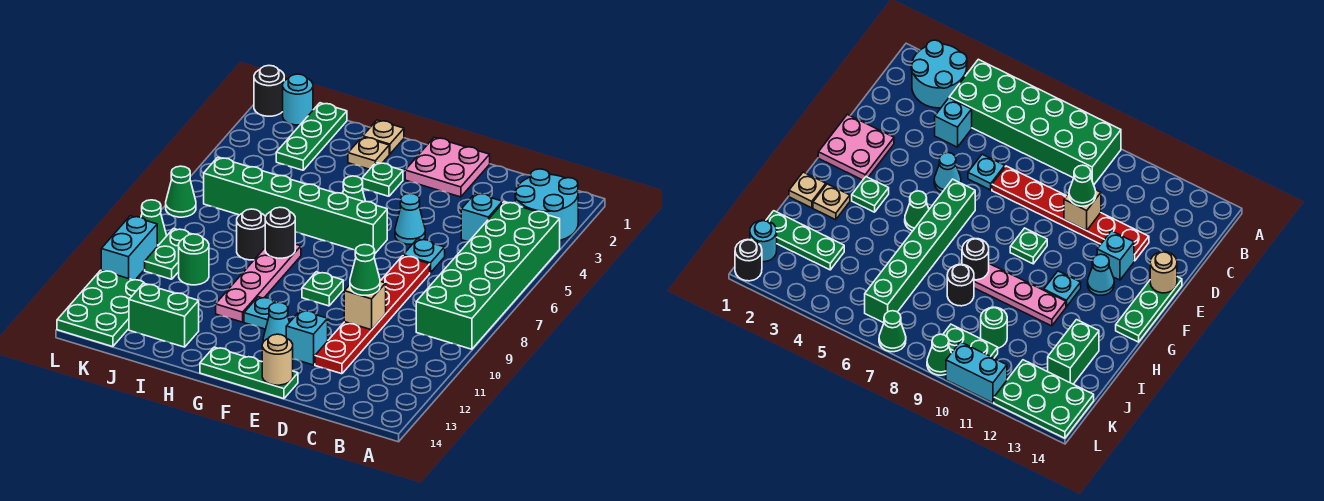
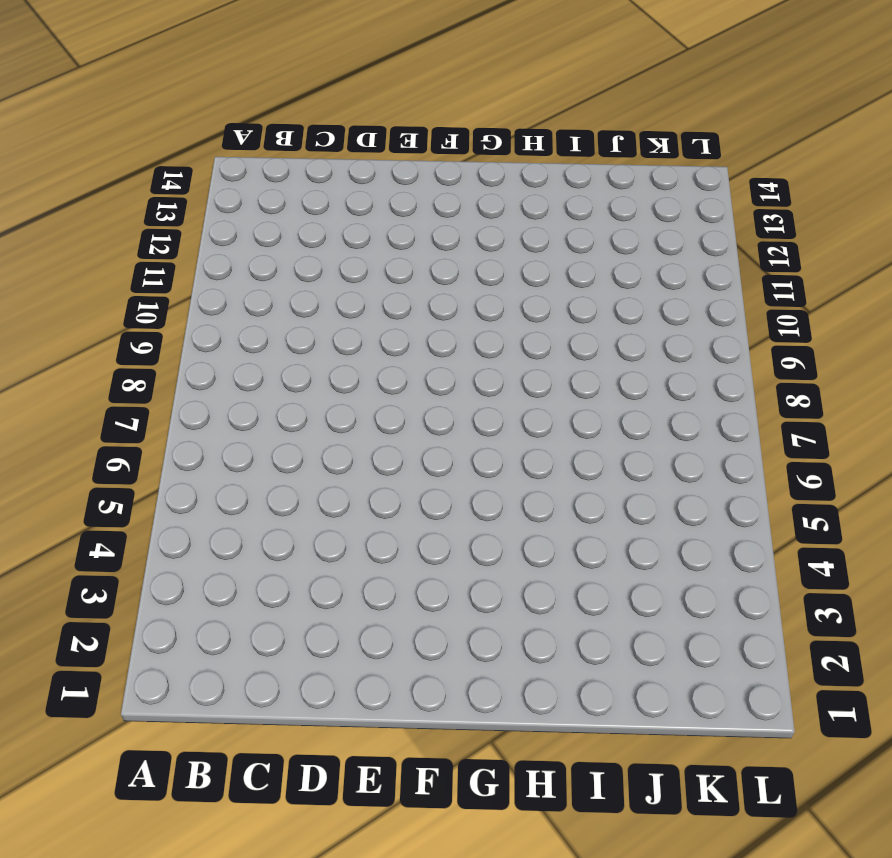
none -> cyan round brick A2:B3 level 1
none -> green brick A4:B9 level 1
none -> cyan brick C4 level 1
none -> cyan plate D6 level 1

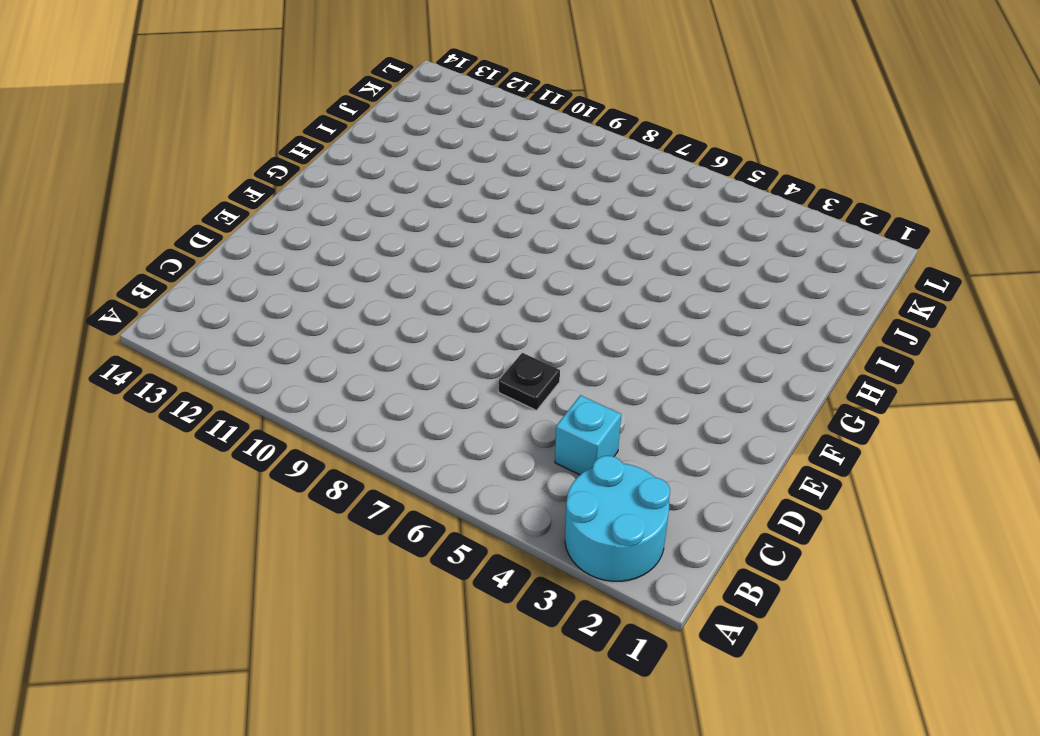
black plate D6 level 1 -> cyan plate D6 level 1
none -> green brick A4:B9 level 1
none -> red plate D7:D12 level 1
none -> pink plate E1:F2 level 1
none -> cyan cone E5 level 1

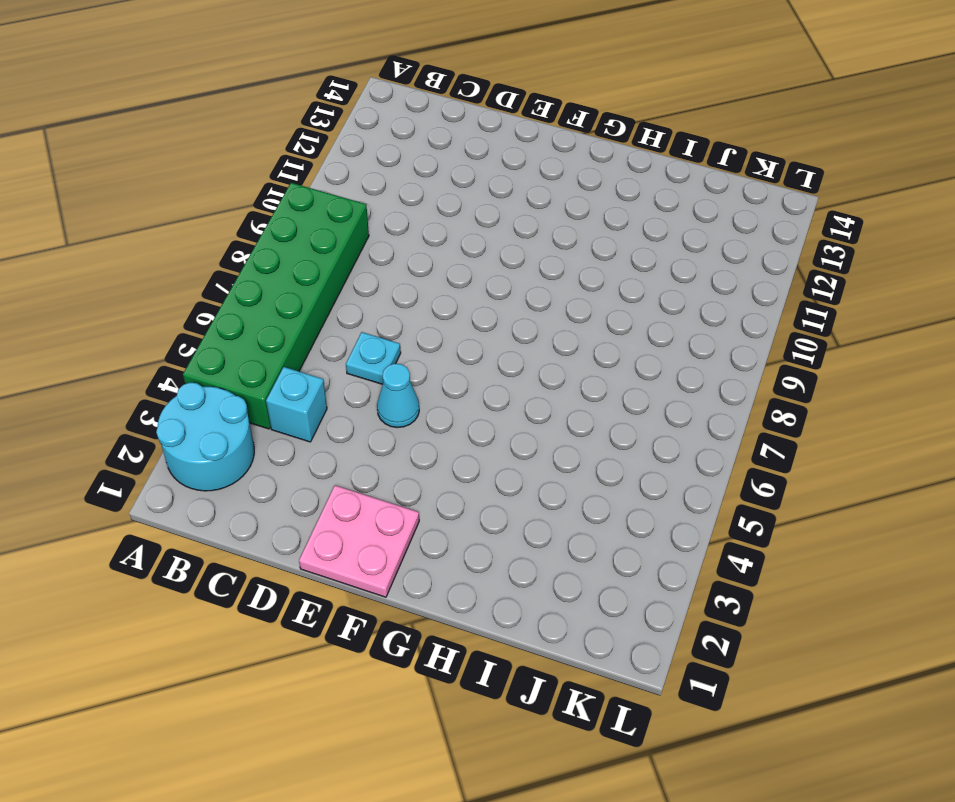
none -> red plate D7:D12 level 1
none -> cyan brick E12 level 1
none -> green plate E14:G14 level 1
none -> green brick F6:K6 level 1

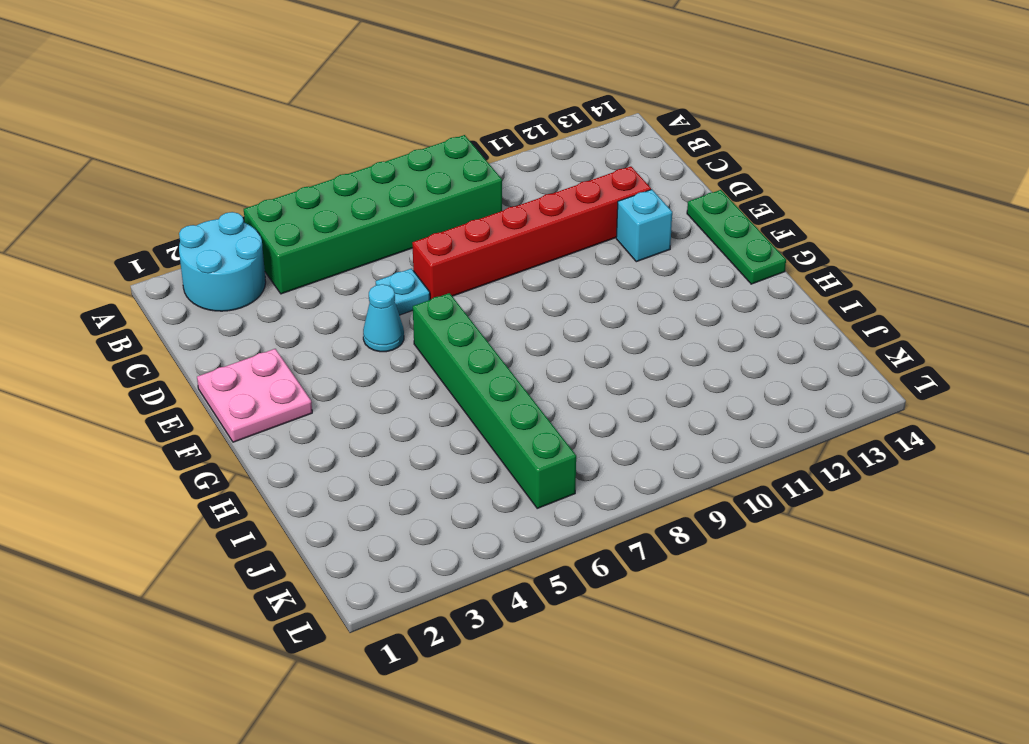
red brick D7:D12 level 1 -> red plate D7:D12 level 1
none -> cyan brick C4 level 1
none -> green plate F9 level 1
none -> cyan cone F12 level 1
none -> green plate G3 level 1

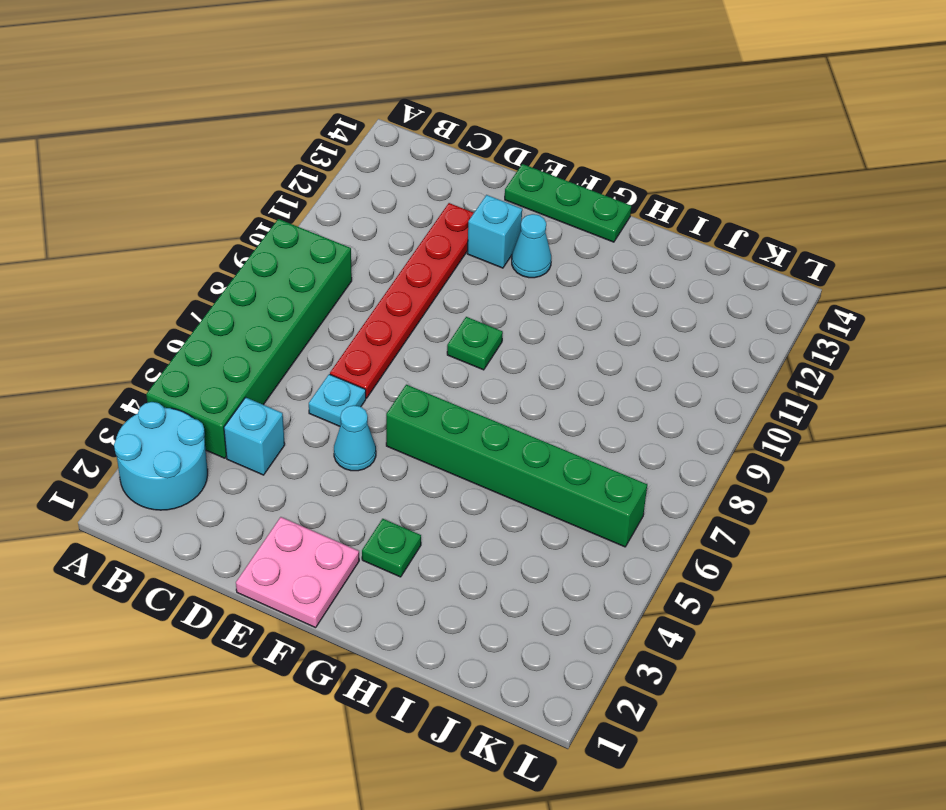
none -> green cone G5 level 1
none -> cyan plate G11 level 1
none -> tan plate H1 level 1
none -> tan plate H2 level 1

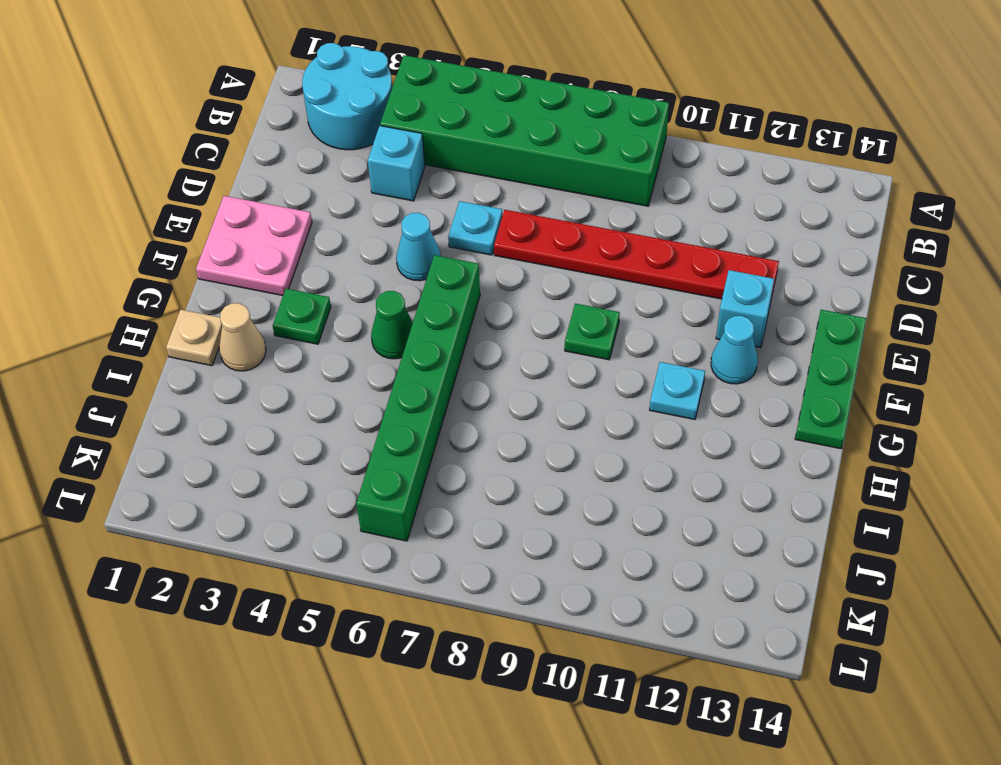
tan cone H2 level 1 -> tan plate H2 level 1
none -> pink plate H8:H11 level 1
none -> black round brick I8 level 1
none -> green brick I13:J13 level 1
none -> green plate J1:J3 level 1

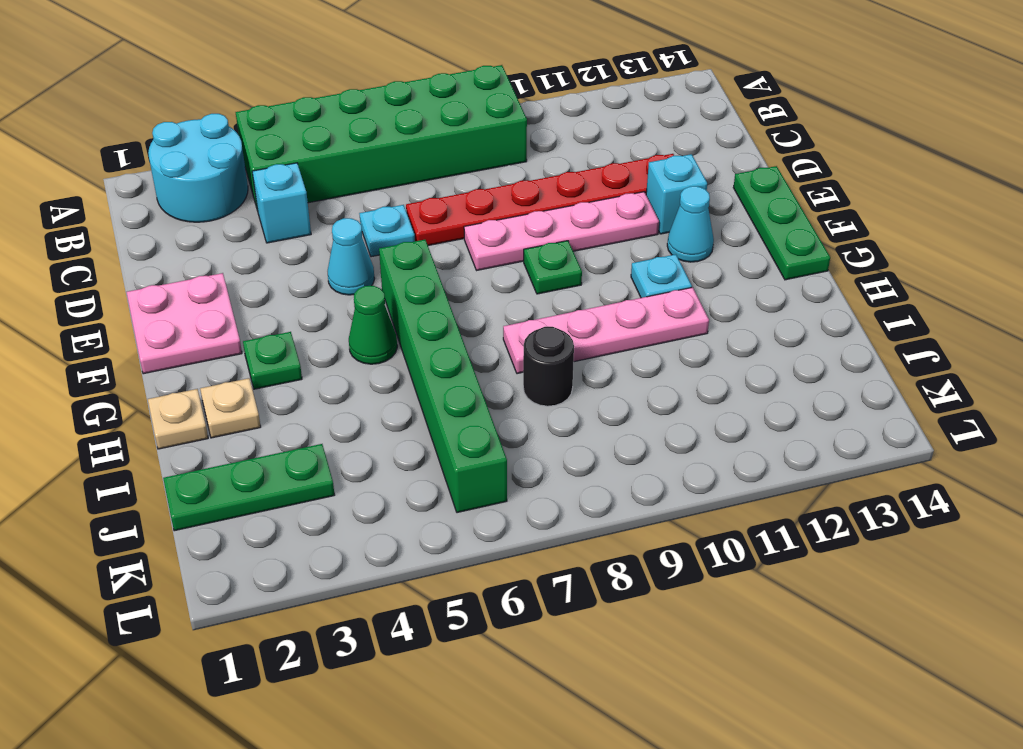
pink plate E8:E11 level 1 -> none
none -> green brick I13:J13 level 1
none -> green round brick J10 level 1
none -> cyan round brick K1 level 1
none -> green plate K9:K10 level 1

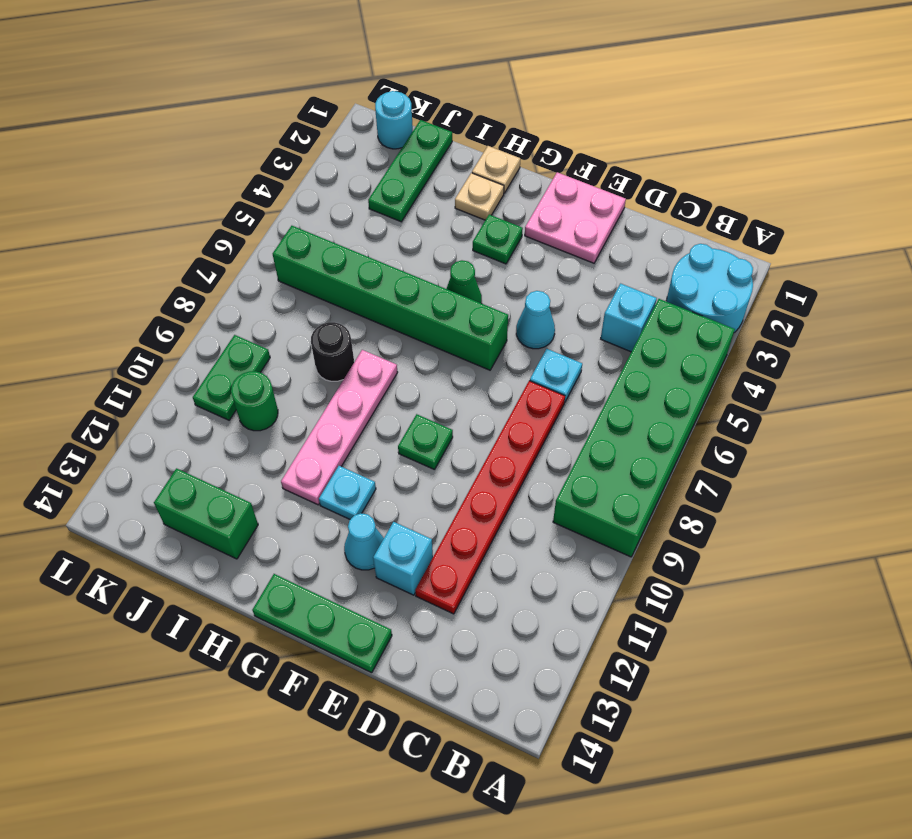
none -> green plate K12:L14 level 1
none -> black round brick L1 level 1
none -> green cone L7 level 1
none -> green cone L9 level 1

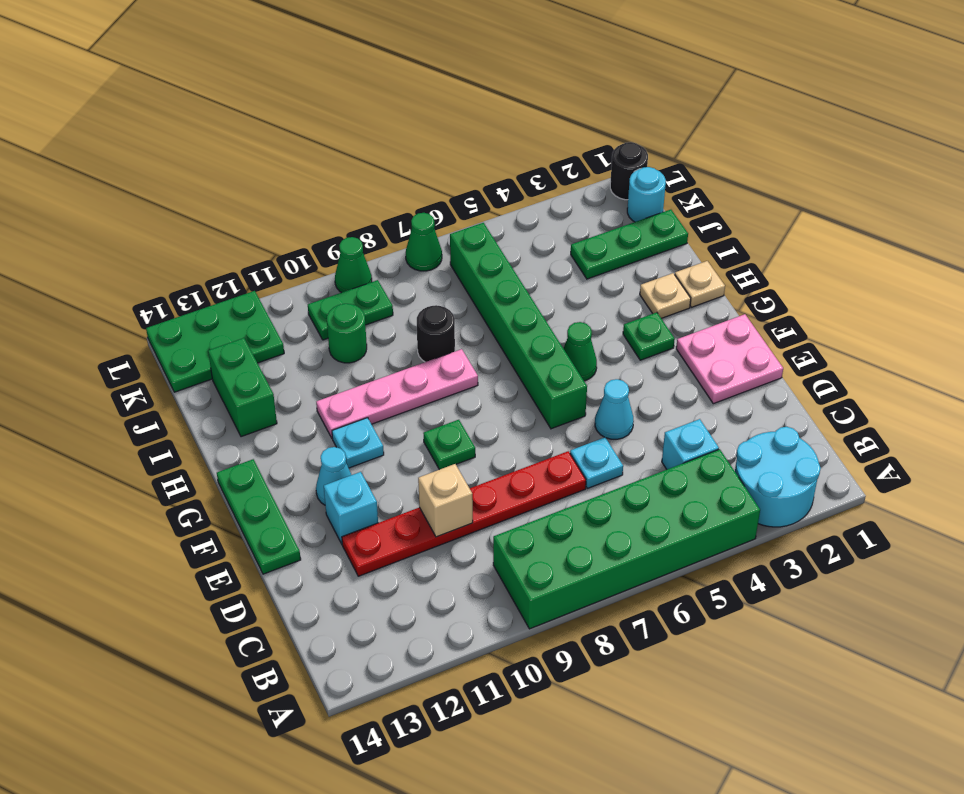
none -> cyan brick L10:L11 level 1
none -> tan round brick E14 level 2
none -> black round brick H8 level 2
none -> green cone D10 level 3

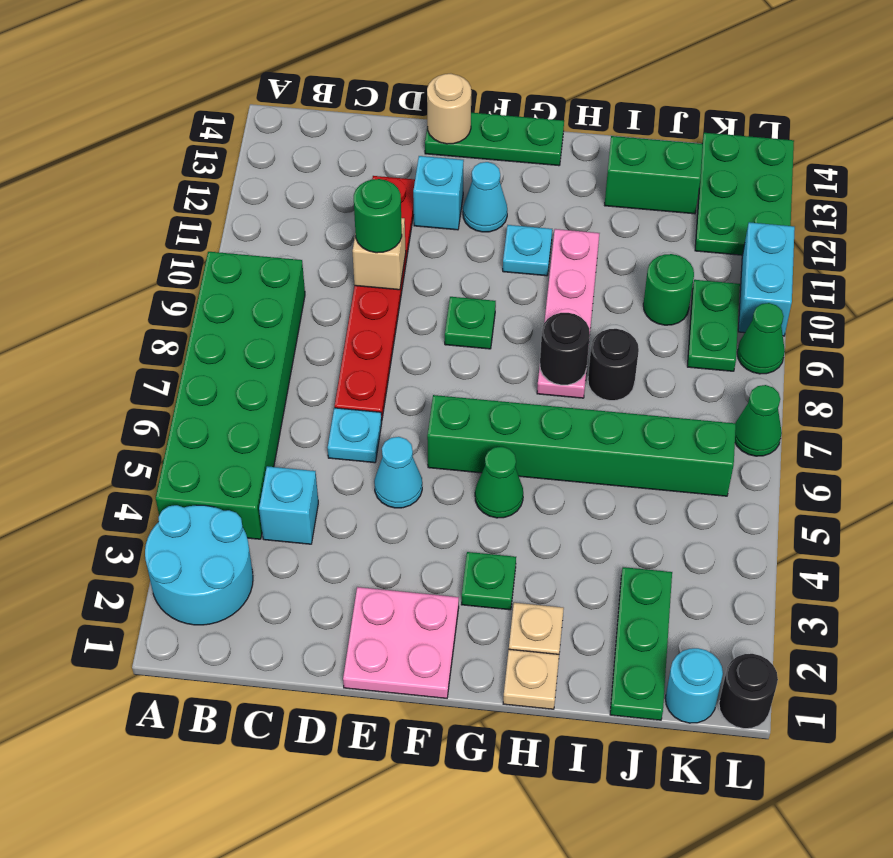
green round brick D10 level 3 -> green cone D10 level 3

